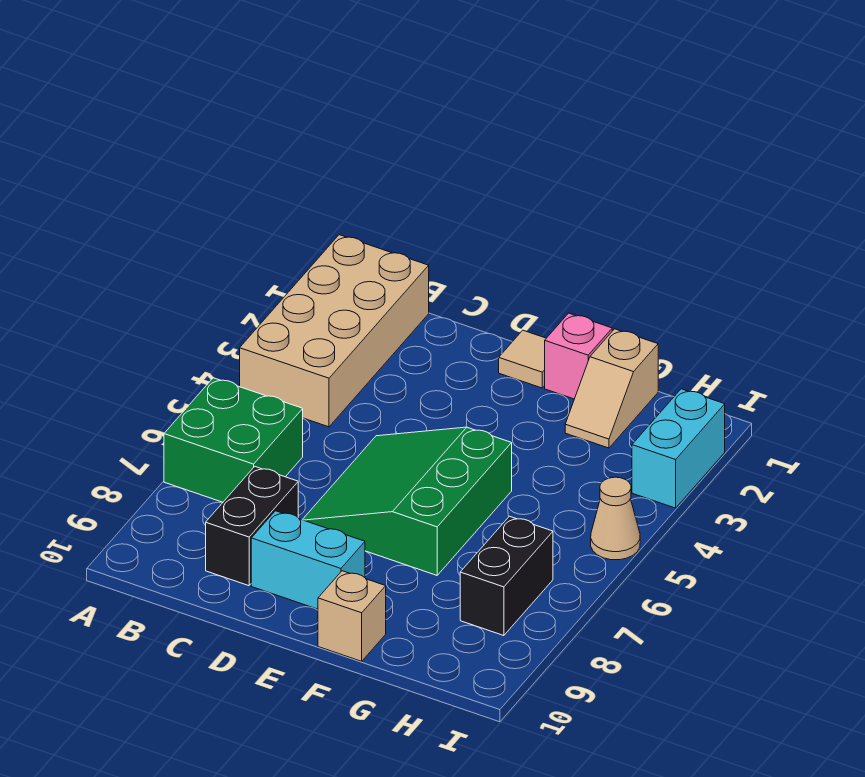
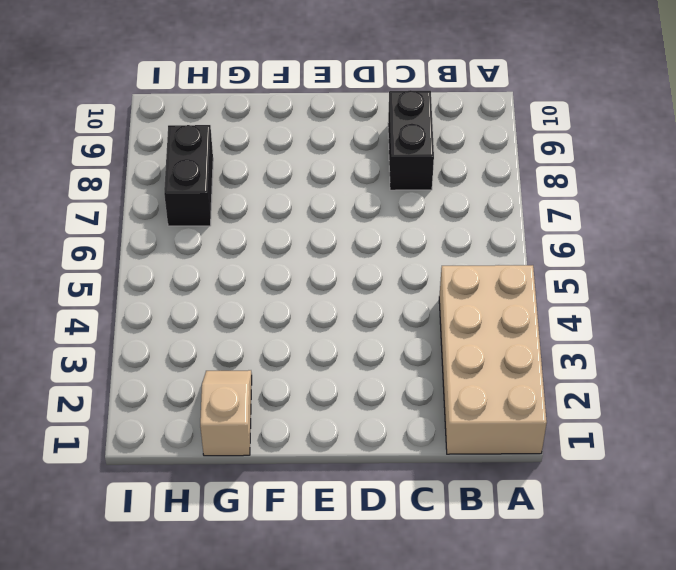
none -> green brick A6:B7 level 1
none -> green slope D5:F7 level 1 top F
none -> cyan brick D9:E9 level 1

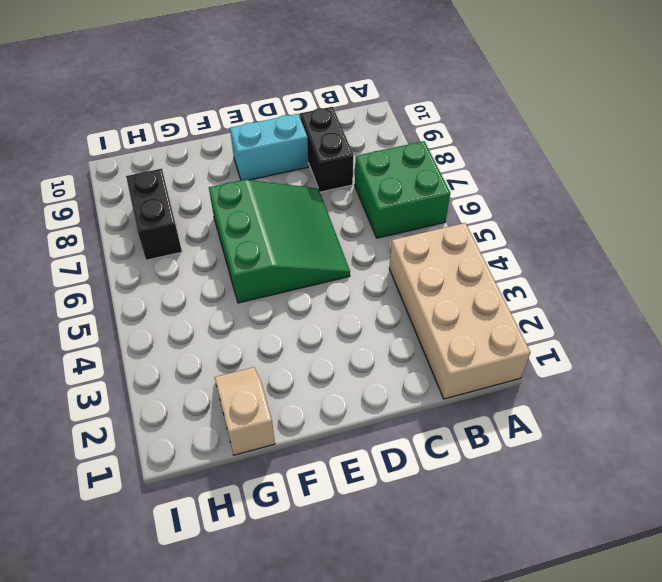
none -> tan tile E1 level 1
none -> pink brick F1 level 1
none -> tan brick F10 level 1

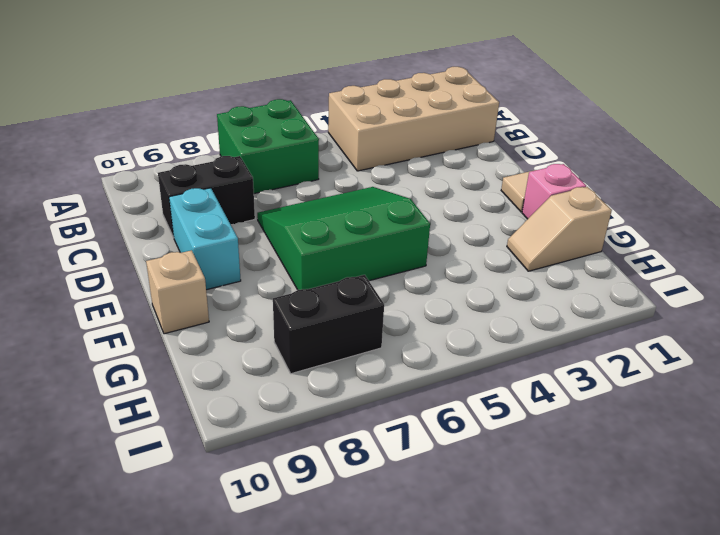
none -> cyan brick I2:I3 level 1
none -> tan cone I5 level 1

